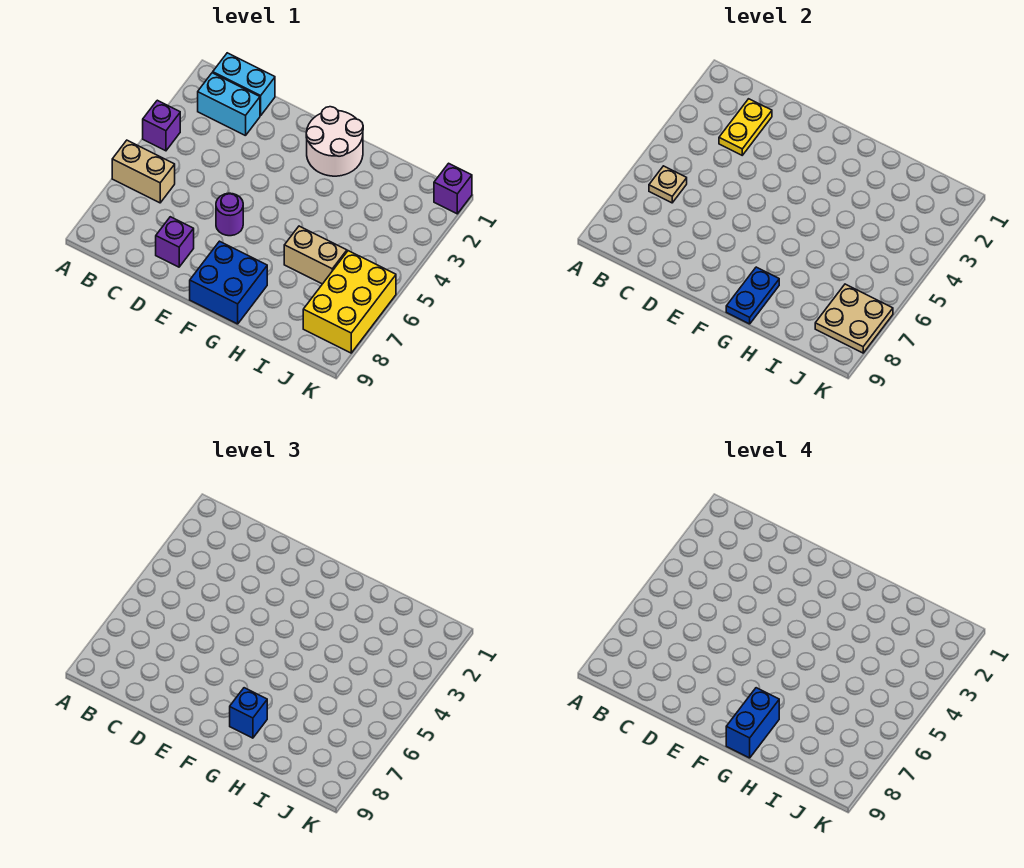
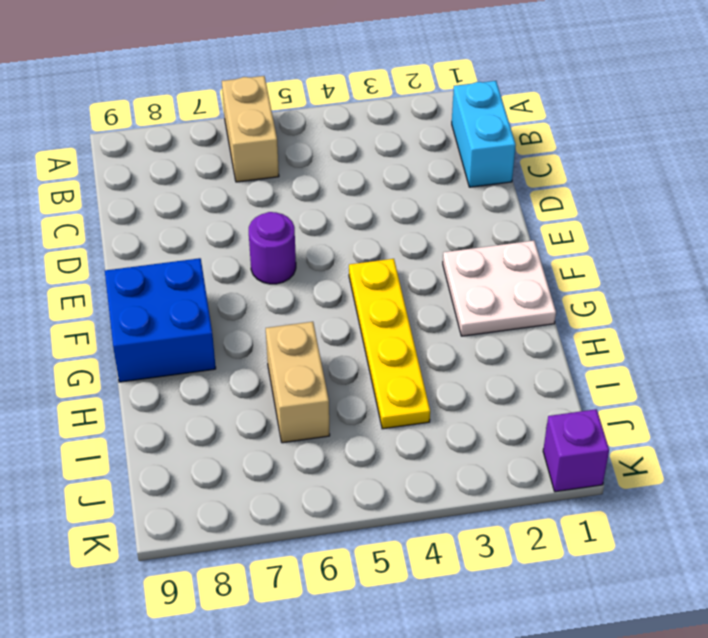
white plate F1:G2 level 1 -> white round brick F1:G2 level 1
yellow plate F4:I4 level 1 -> none
none -> purple brick A4 level 1
none -> cyan brick B2:C2 level 1
none -> purple brick D8 level 1

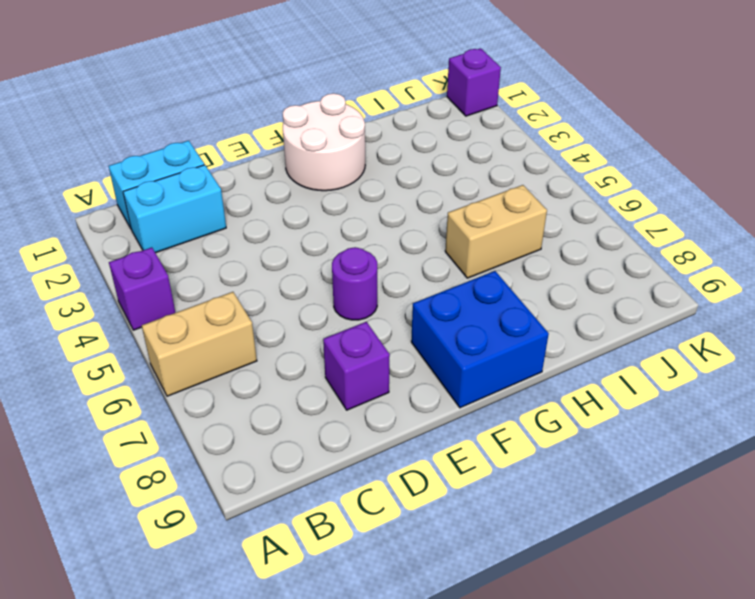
none -> yellow brick J6:K8 level 1
none -> tan plate B6 level 2
none -> yellow plate C2:C3 level 2

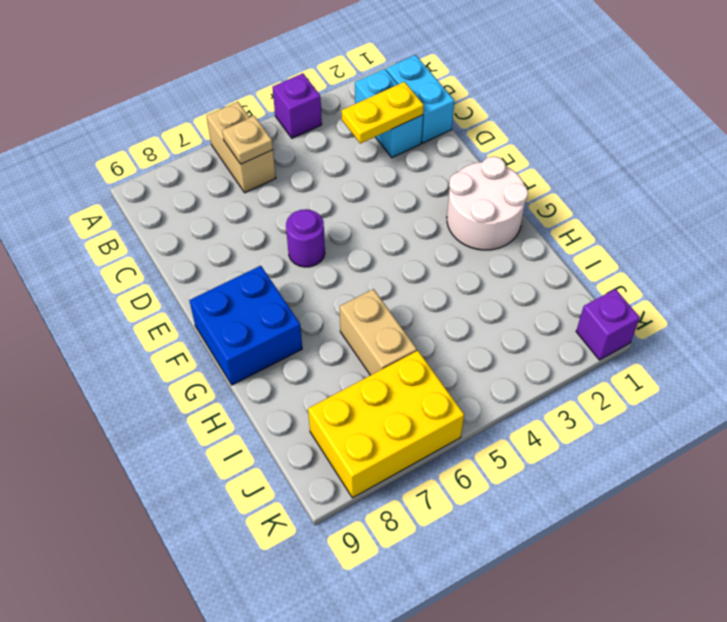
none -> purple brick D8 level 1
none -> blue plate G8:G9 level 2
none -> tan plate J7:K8 level 2

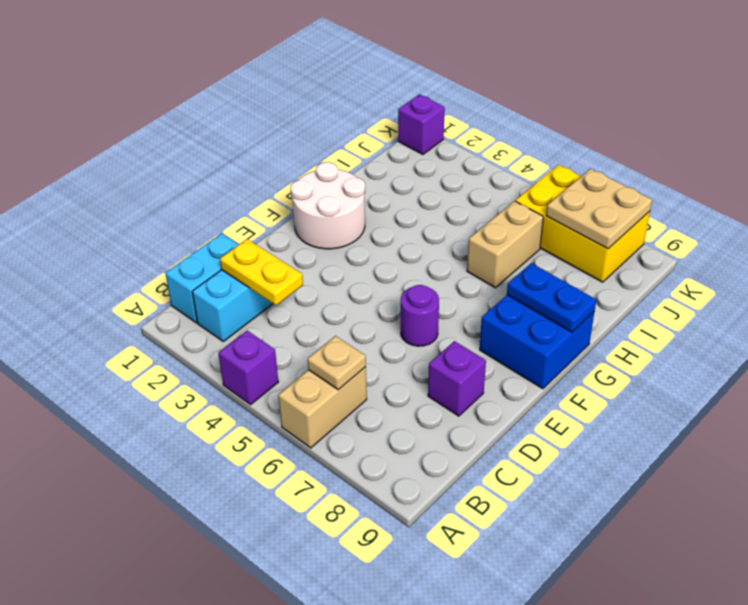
none -> blue brick G8 level 3
none -> blue brick G8:G9 level 4

